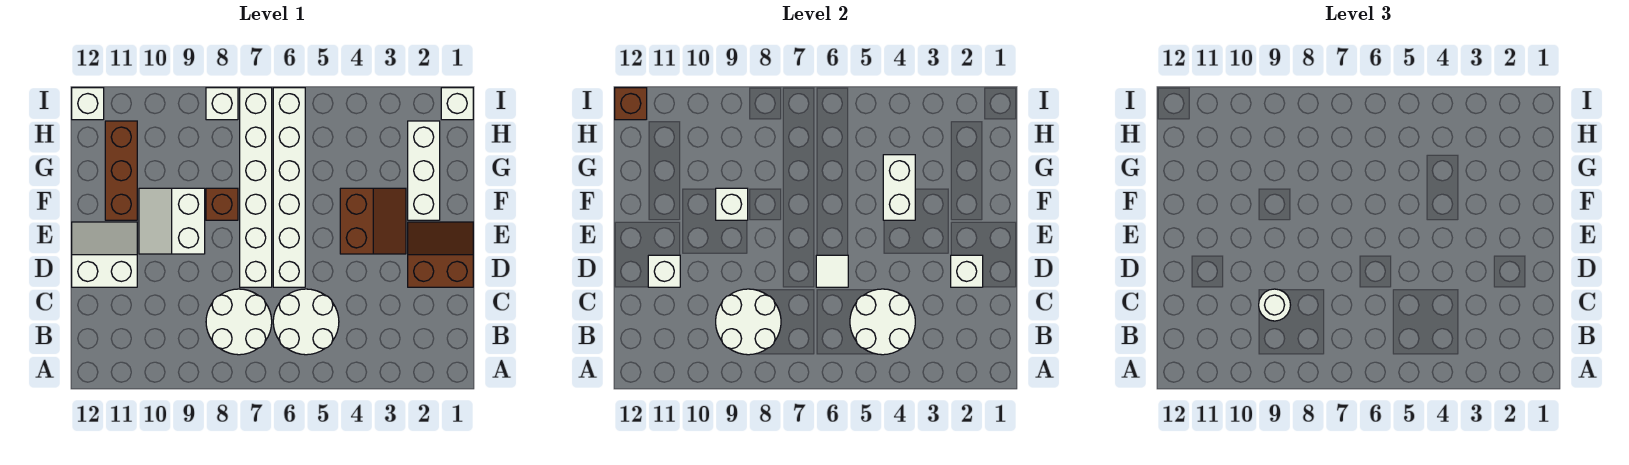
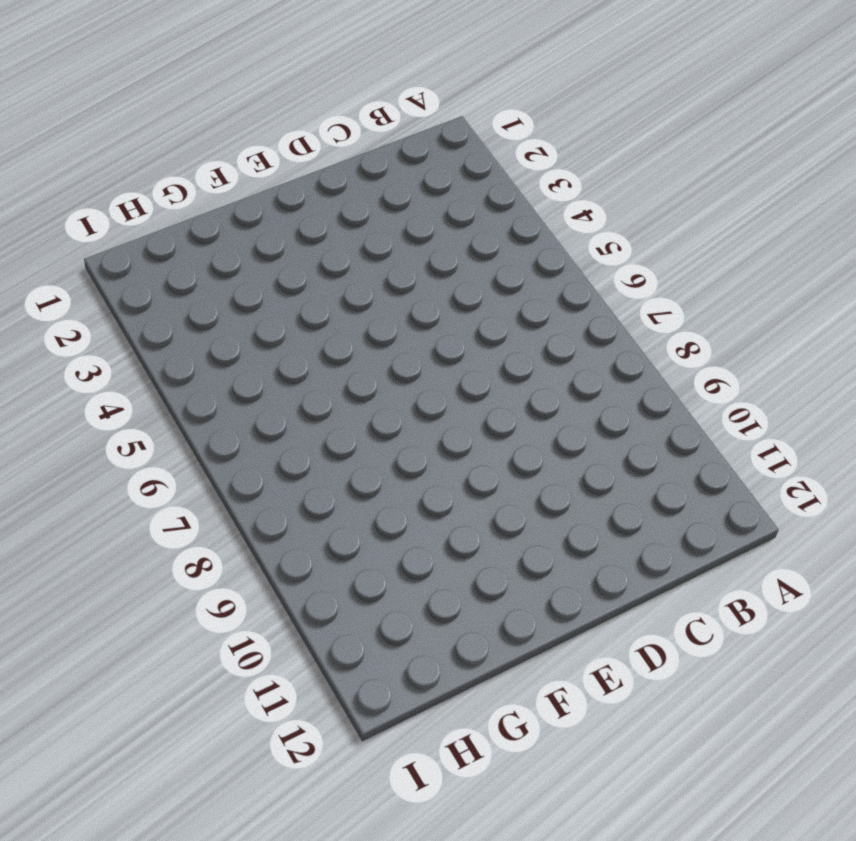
none -> white round brick B5:C6 level 1
none -> white round brick B7:C8 level 1
none -> brown slope D1:E2 level 1 top D

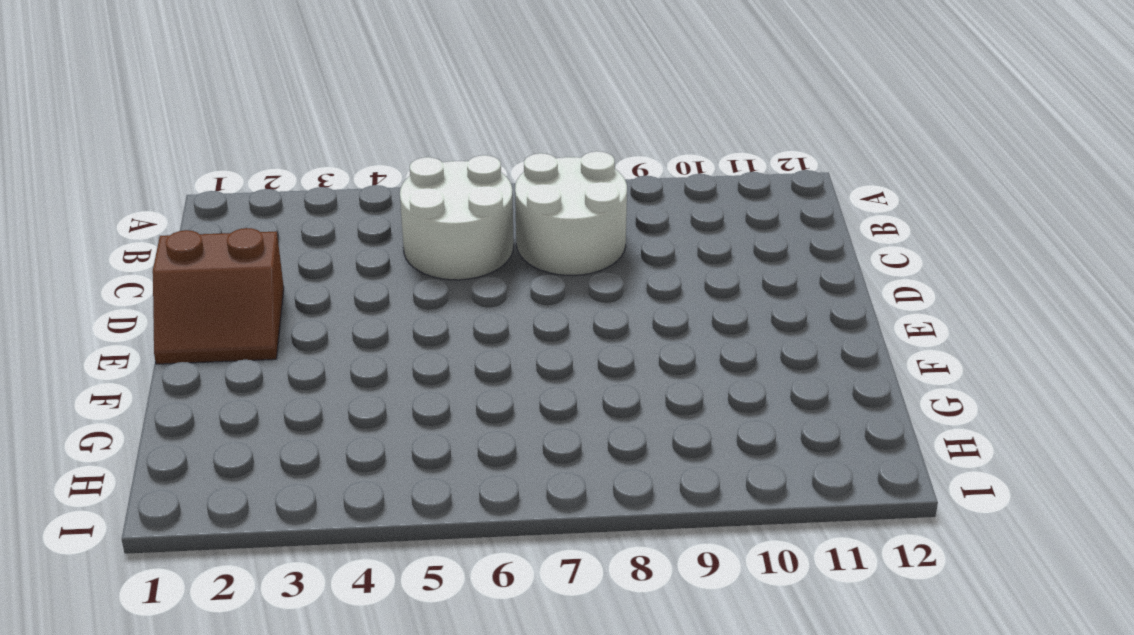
none -> white brick D6:I6 level 1
none -> white brick D7:I7 level 1
none -> white slope D11:E12 level 1 top D

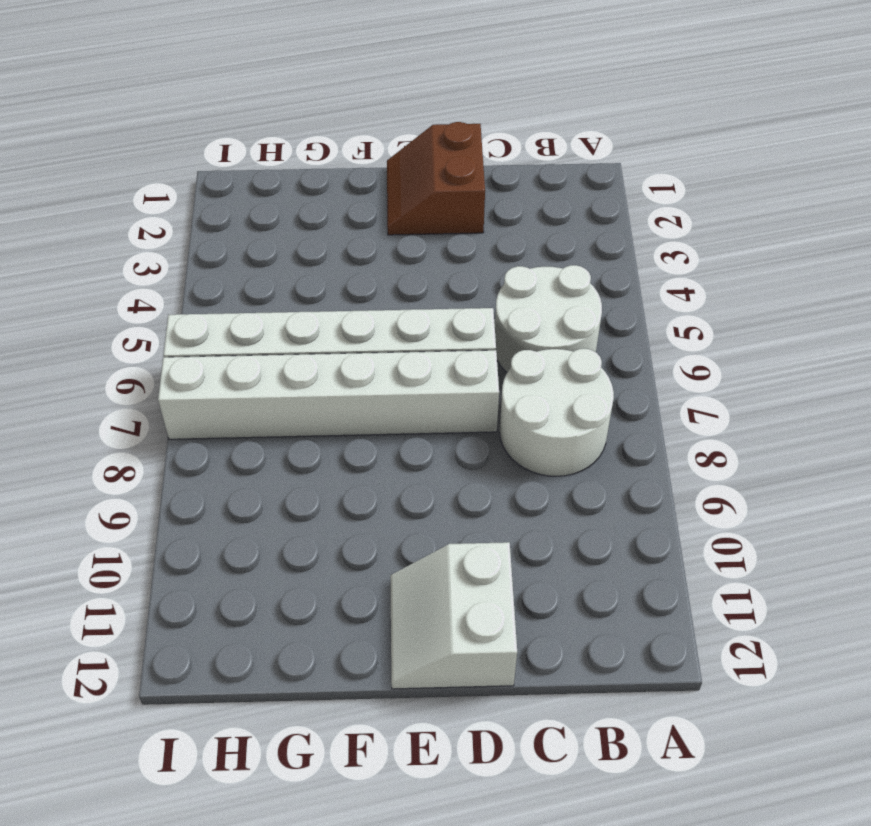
none -> brown slope E3:F4 level 1 top 4
none -> white slope E9:F10 level 1 top 9
none -> white brick F2:H2 level 1

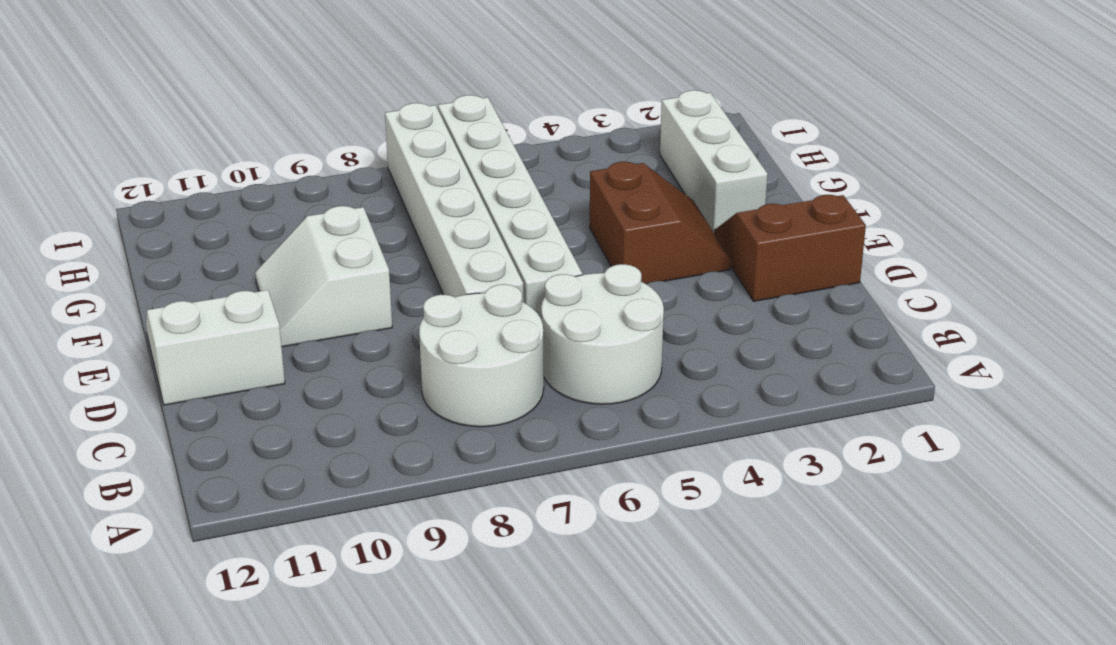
none -> brown brick F8 level 1
none -> brown brick F11:H11 level 1
none -> white brick I1 level 1

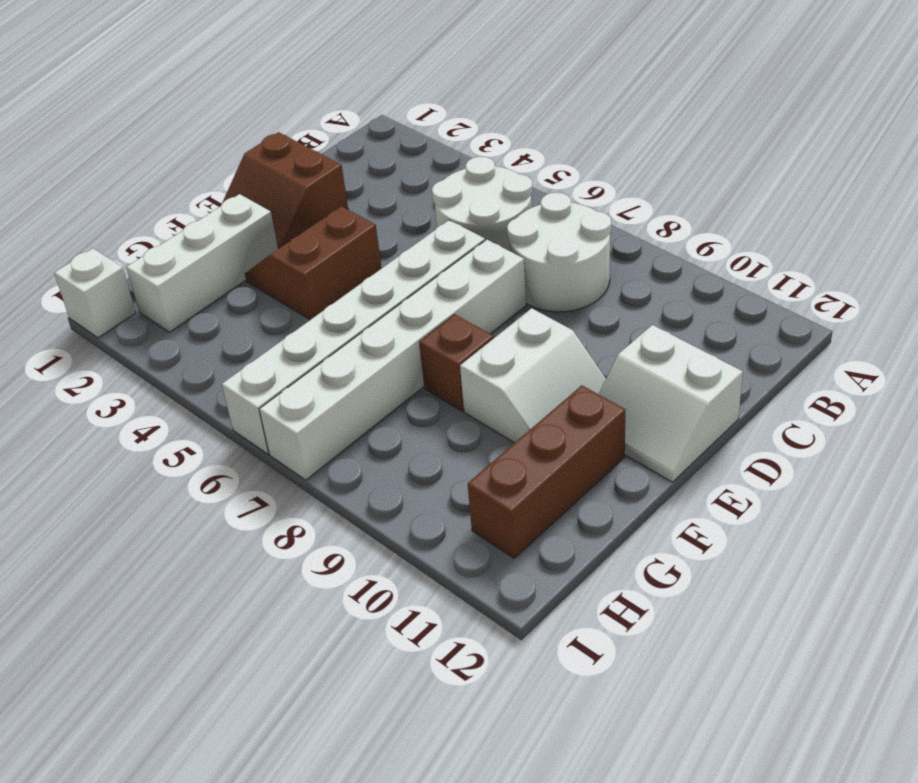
none -> white brick I8 level 1
none -> white brick I12 level 1
none -> white round brick B4:C5 level 2

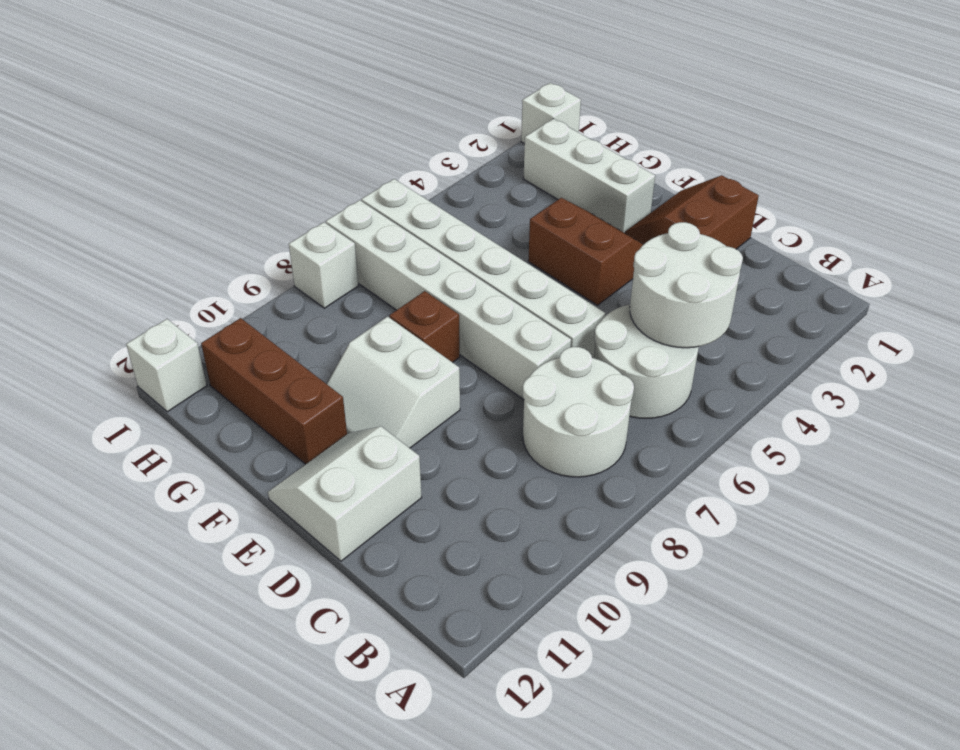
none -> white round brick B8:C9 level 2
none -> white brick D2 level 2
none -> white tile D6 level 2

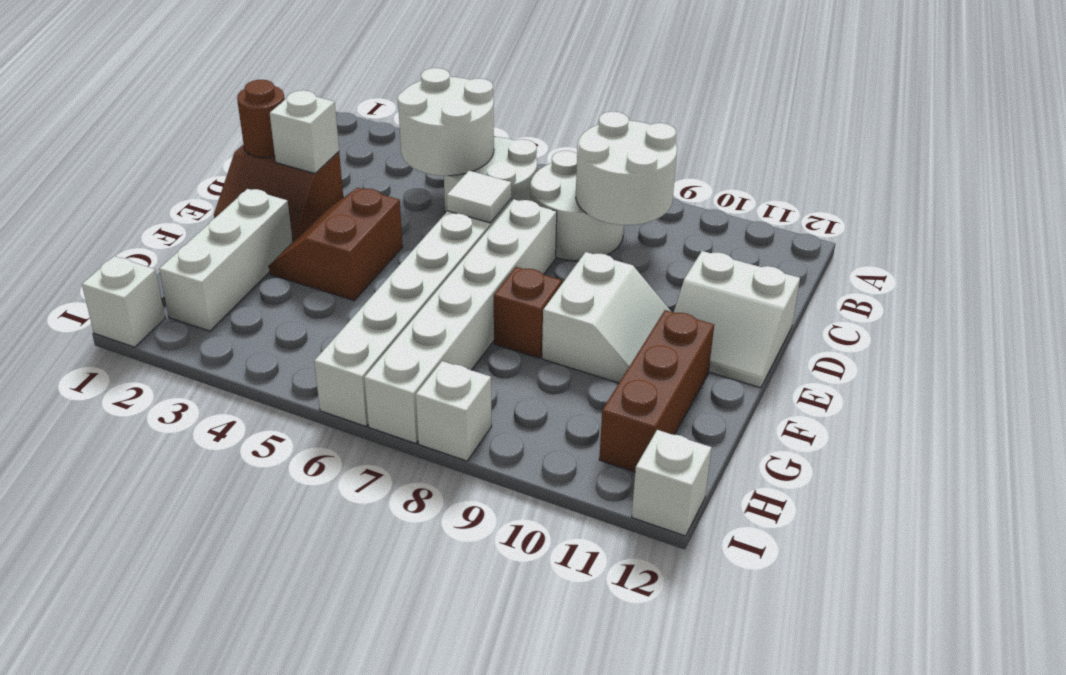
brown round brick D1 level 2 -> none
none -> white brick D11 level 2
none -> white brick F4:G4 level 2
none -> white brick F9 level 2

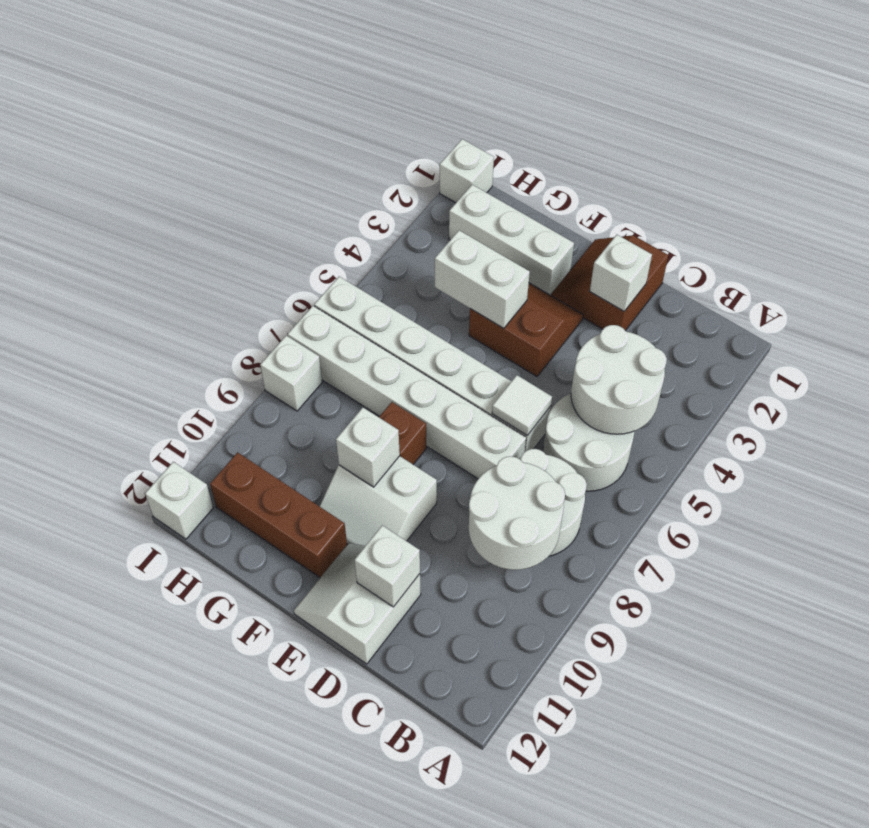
none -> brown brick I12 level 2
none -> white round brick C9 level 3

